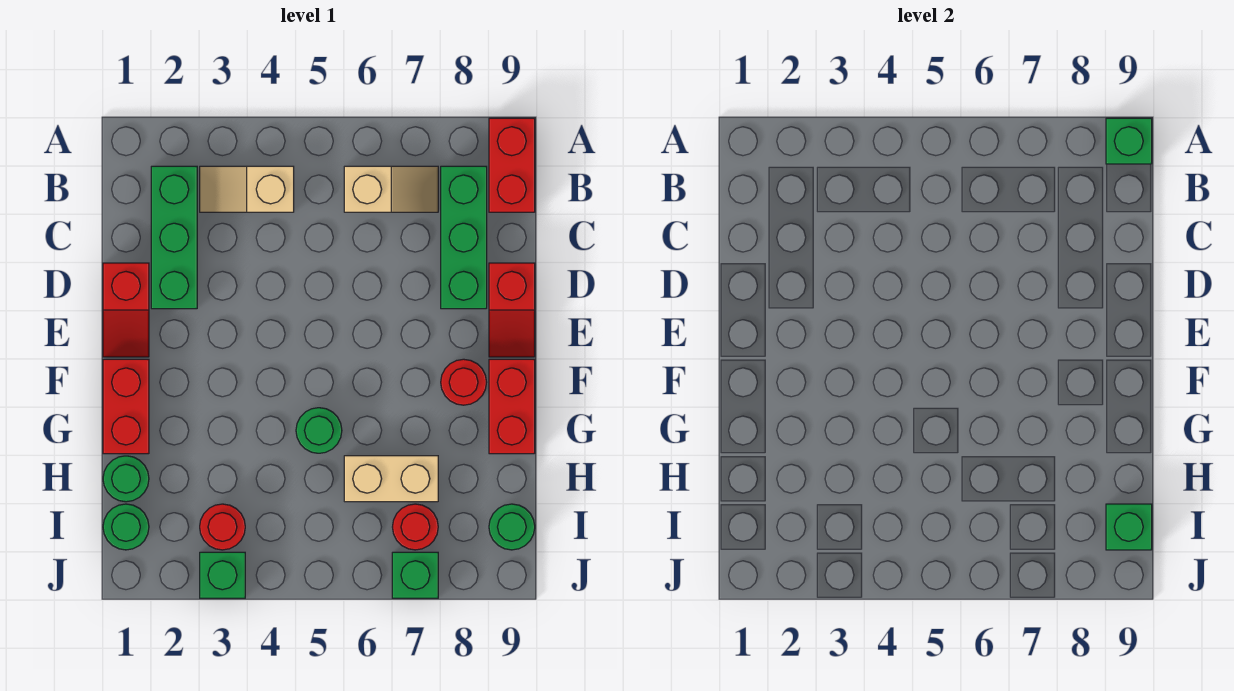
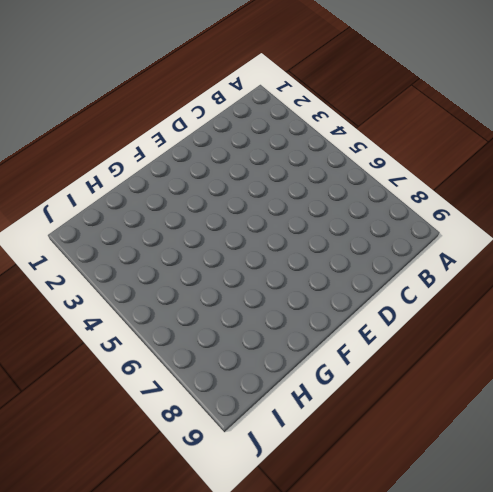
none -> red brick A9:B9 level 1
none -> green brick B2:D2 level 1
none -> tan slope B3:B4 level 1 top 4

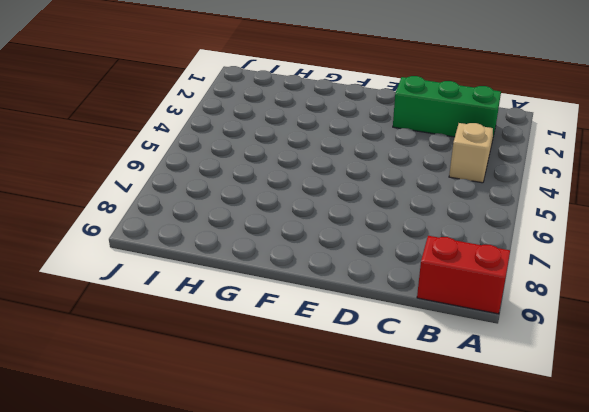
none -> tan slope B6:B7 level 1 top 6
none -> green brick B8:D8 level 1
none -> red slope D1:E1 level 1 top D

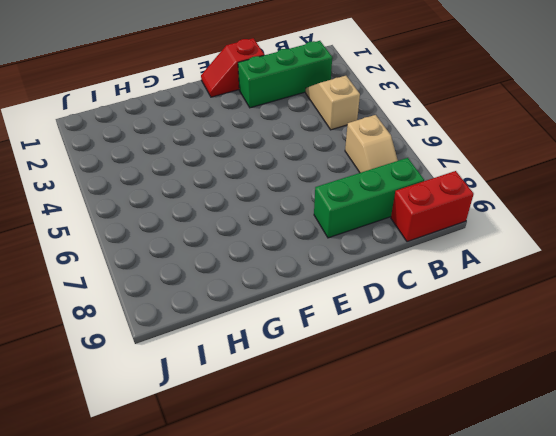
none -> red slope D9:E9 level 1 top D
none -> red brick F1:G1 level 1
none -> red round brick F8 level 1

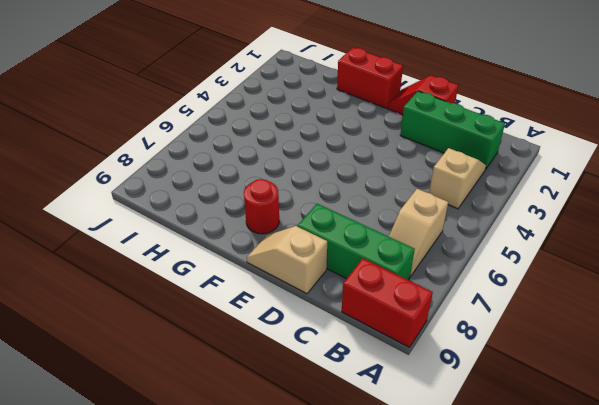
tan slope D9:E9 level 1 top D -> red slope D9:E9 level 1 top D
none -> red brick F9:G9 level 1
none -> green round brick G5 level 1
none -> green round brick H1 level 1

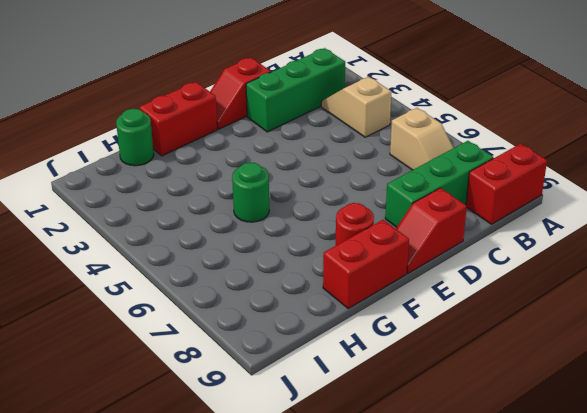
none -> tan brick H6:H7 level 1
none -> green round brick I1 level 1
none -> red round brick I3 level 1

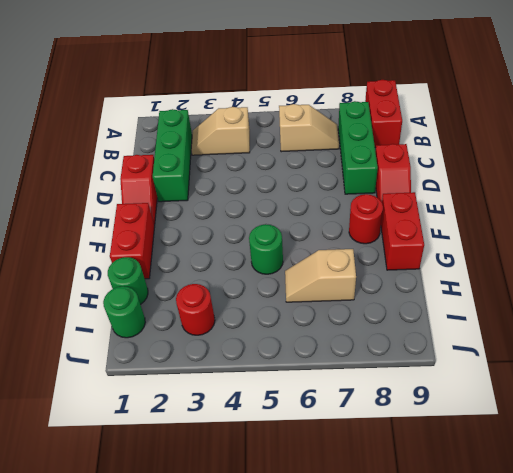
tan slope H6:H7 level 1 top 7 -> tan brick H6:H7 level 1
none -> red round brick I7 level 1
none -> green round brick I9 level 1
none -> green brick J3 level 1

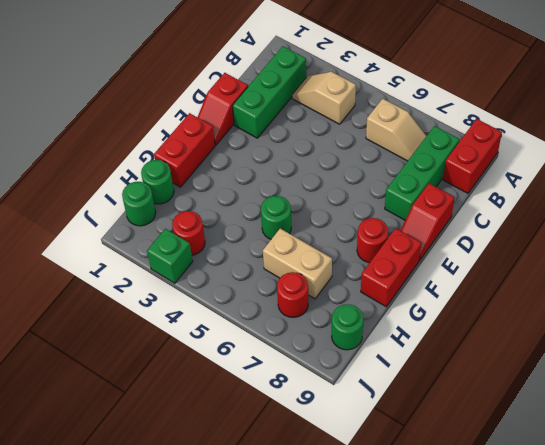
none -> green brick J7 level 1
none -> green brick A9 level 2
none -> green brick I9 level 2

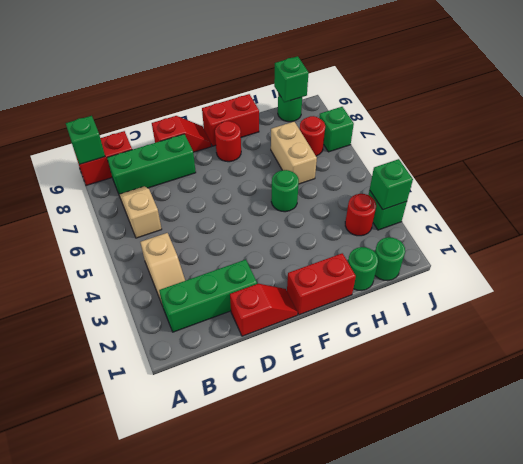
green brick J3 level 2 -> none

